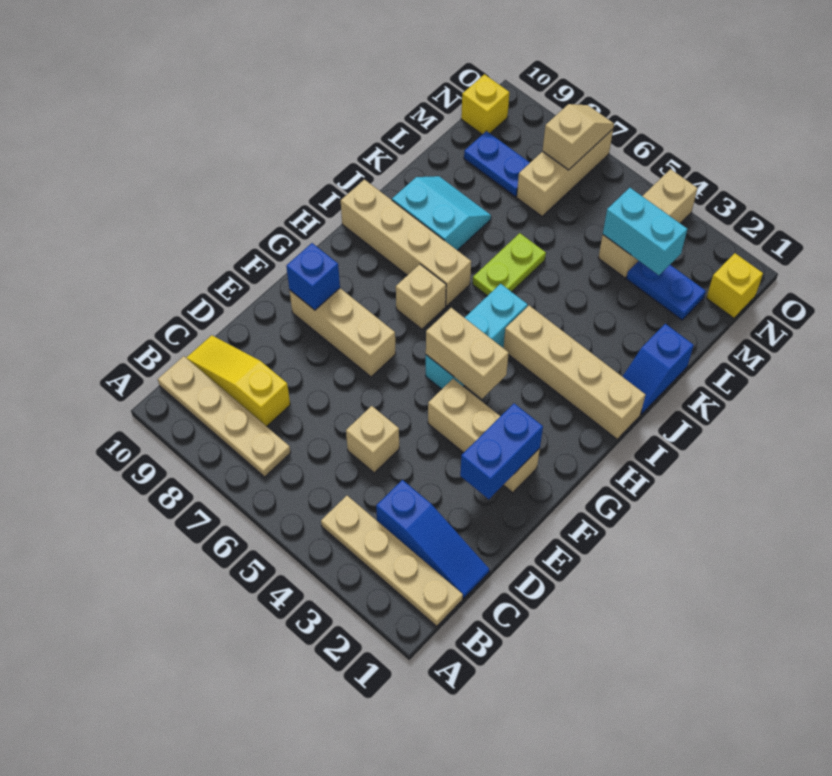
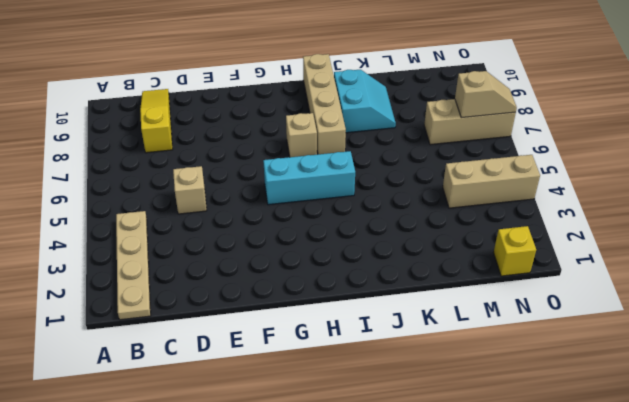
none -> tan plate B7:B10 level 1
none -> blue slope C1:C3 level 1 top 3
none -> tan brick F2:F4 level 1

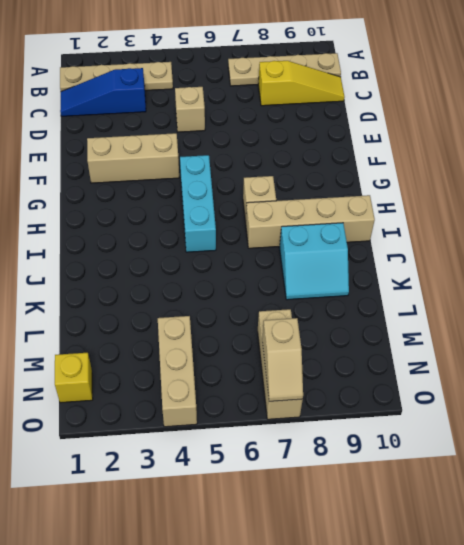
none -> tan brick F7:F9 level 1
none -> tan brick I1:I4 level 1
none -> blue slope J1:K1 level 1 top K

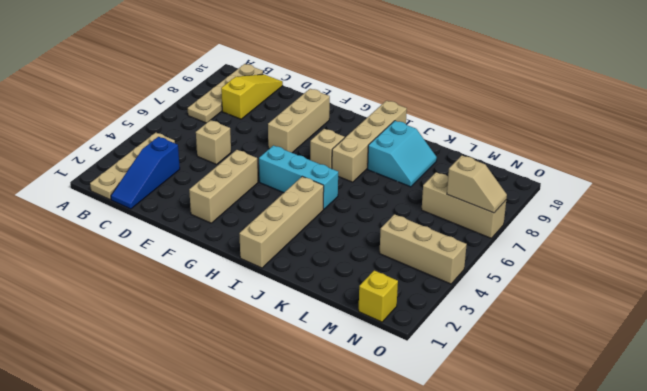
none -> blue slope J1:K1 level 1 top K
none -> lime plate J6:K6 level 1
none -> blue plate M2:M3 level 1

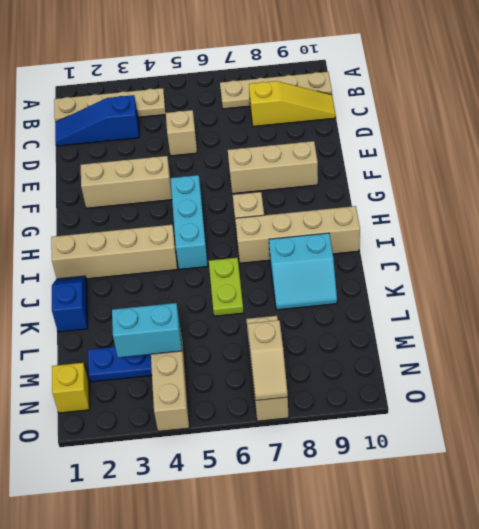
none -> blue plate M8:M9 level 1
none -> yellow brick N10 level 1
none -> blue brick E2:F2 level 2

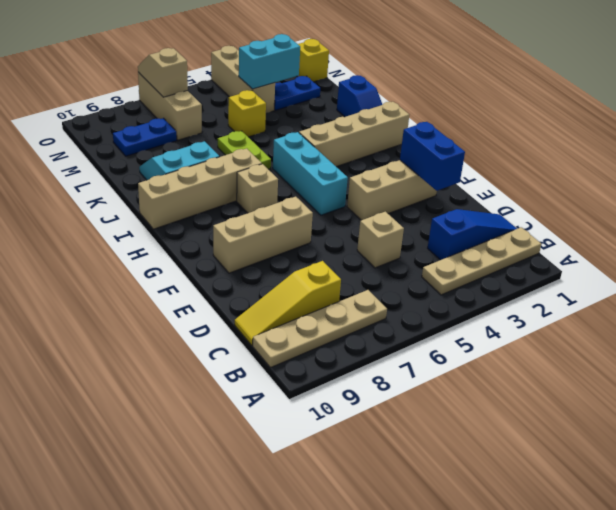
yellow brick L5 level 1 -> yellow brick N10 level 1
none -> blue brick F9 level 2
none -> tan brick G4:G5 level 2

